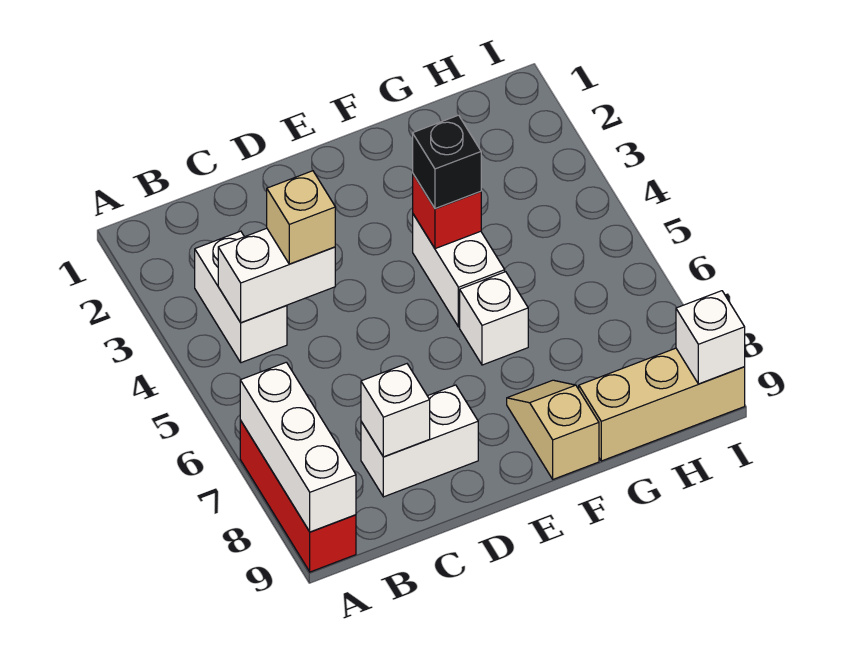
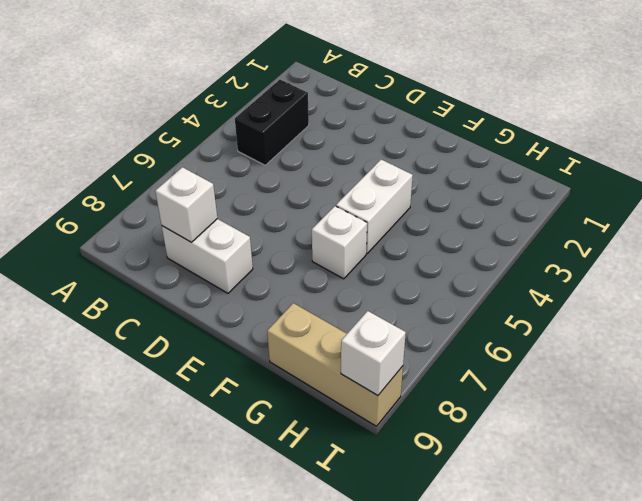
black brick B3:B4 level 1 -> white brick B3:B4 level 1
none -> red brick A7:A9 level 1
none -> tan slope F8:F9 level 1 top 9
none -> white brick A7:A9 level 2

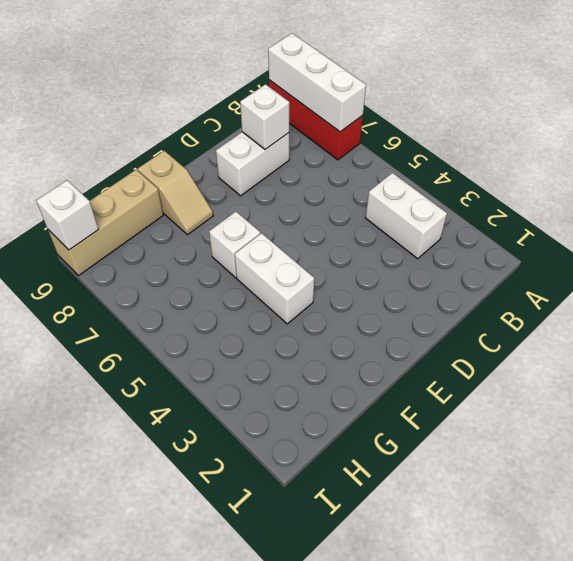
none -> white brick B4:C4 level 2
none -> red brick F4 level 2
none -> tan brick C4 level 3

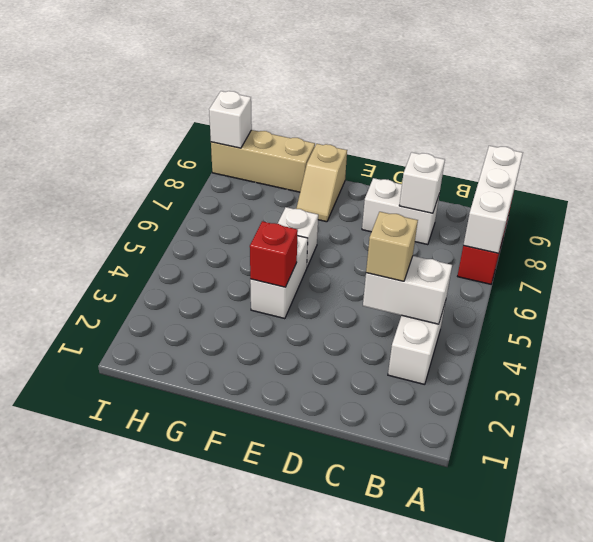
none -> black brick F4 level 3

